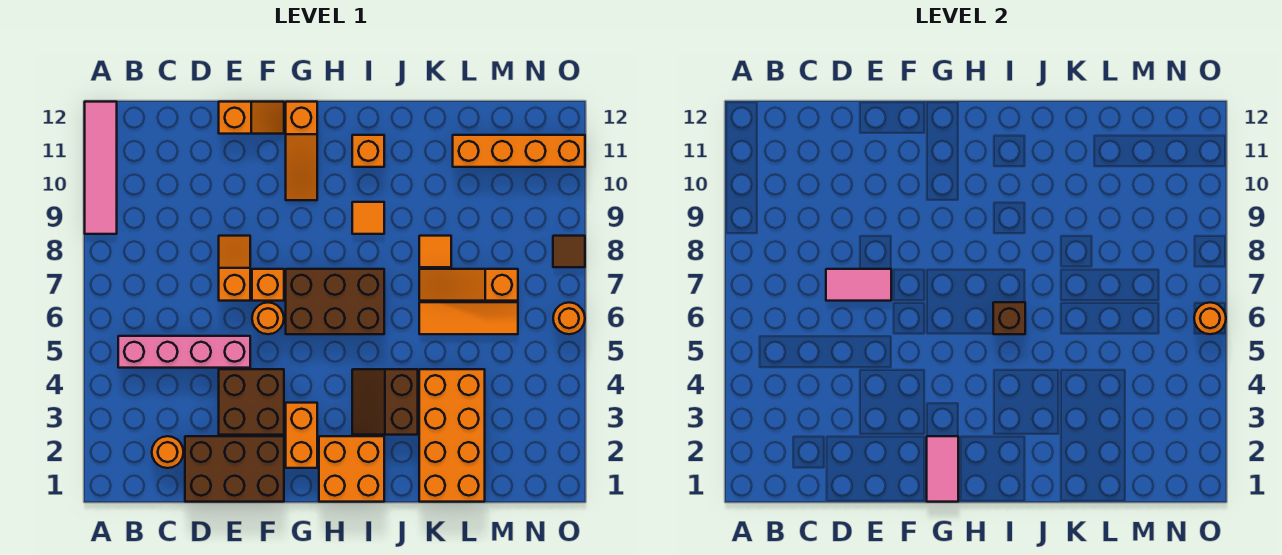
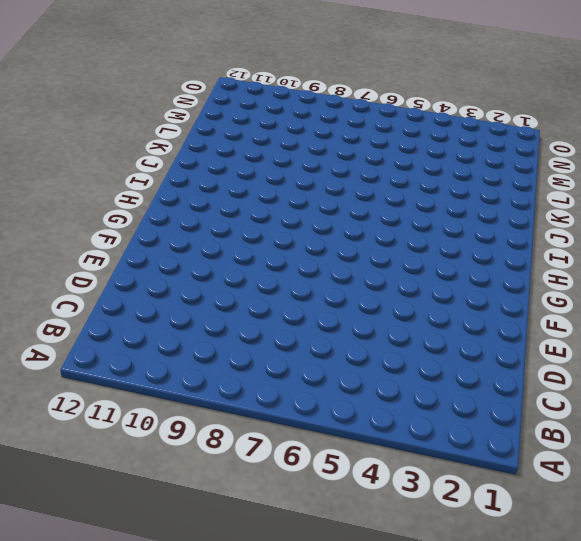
none -> pink tile A9:A12 level 1
none -> pink brick B5:E5 level 1
none -> orange round brick C2 level 1

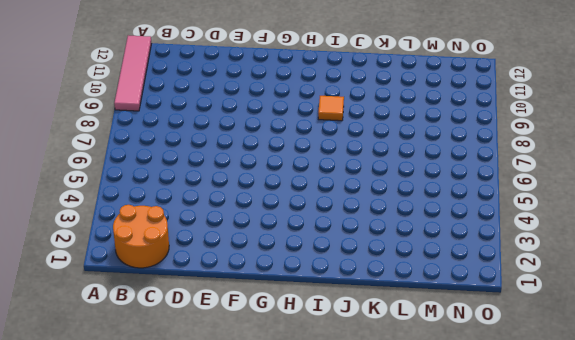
orange round brick B1:C2 level 1 -> orange round brick C2 level 1
none -> pink brick B5:E5 level 1
none -> brown brick D1:F2 level 1
none -> brown brick E3:F4 level 1

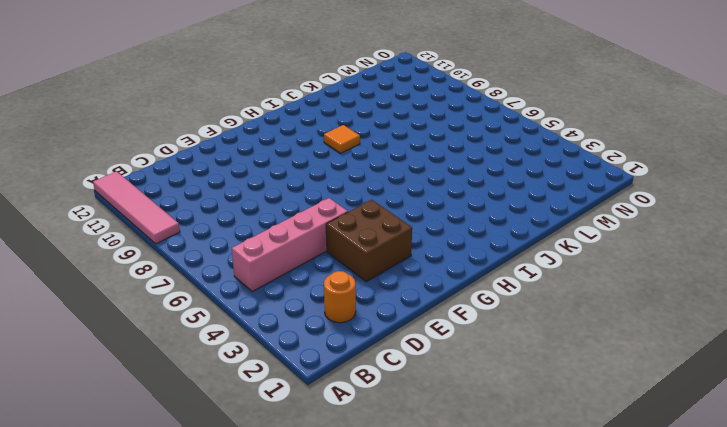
none -> brown brick D1:F2 level 1
none -> orange slope E7:E8 level 1 top 7
none -> orange slope E12:F12 level 1 top E

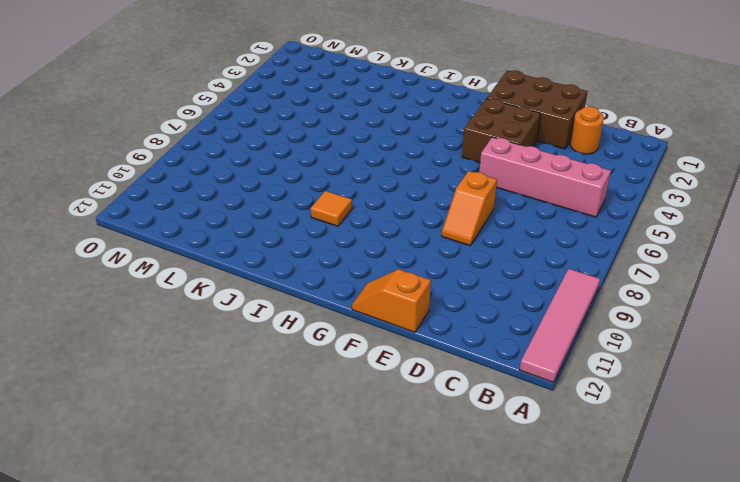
none -> orange round brick F6 level 1
none -> orange brick F7 level 1
none -> orange brick G2:G3 level 1

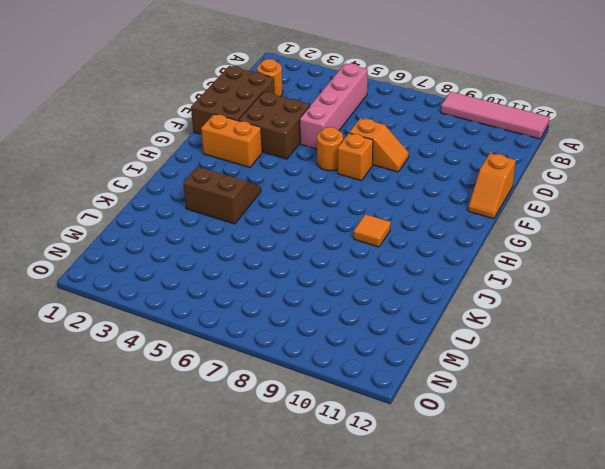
none -> brown brick G6:I7 level 1
none -> orange slope G10:G12 level 1 top 12
none -> orange brick H1:I2 level 1

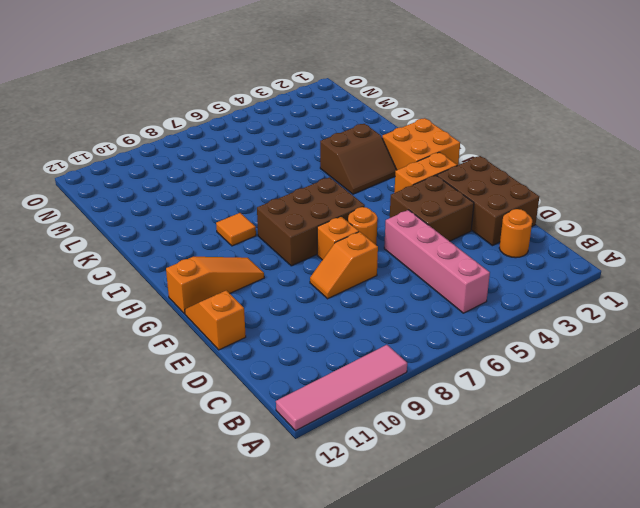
brown brick G6:H8 level 1 -> brown brick G6:I7 level 1
none -> orange brick I11 level 1
none -> orange brick K1:L4 level 1
none -> orange tile K6:M6 level 1

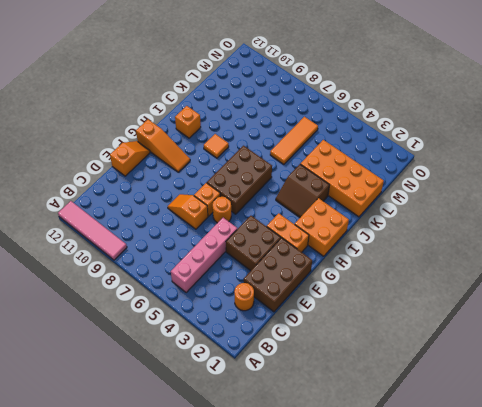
none -> orange slope K7:M7 level 1 top M
none -> orange tile K8 level 1
none -> orange brick L11:O11 level 1

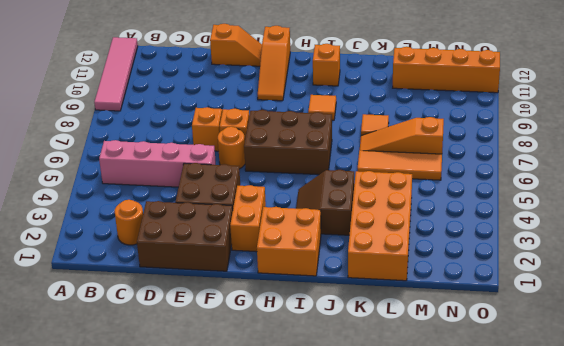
none -> orange round brick O6 level 1
none -> brown tile O8 level 1
none -> pink tile D7:E7 level 2

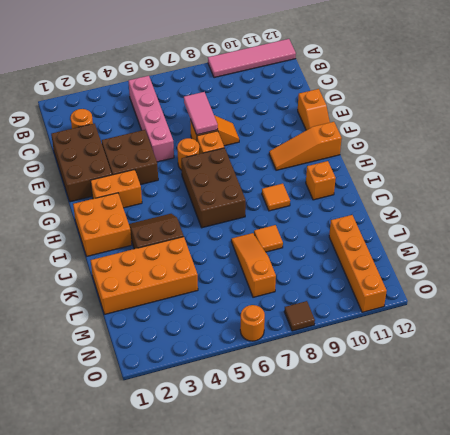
none -> orange tile K6:M6 level 1
none -> pink tile G1:G2 level 2
none -> brown brick I6 level 2

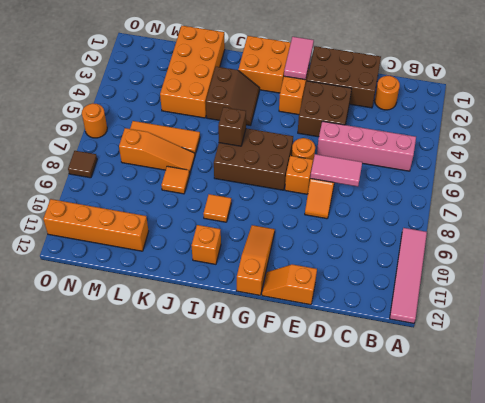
none -> orange round brick O6 level 2

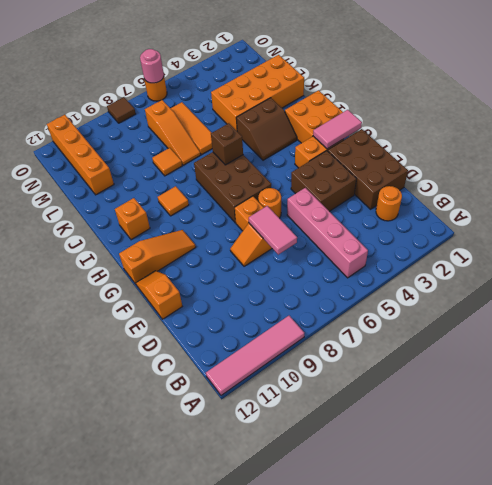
pink round brick O6 level 2 -> orange round brick O6 level 2

